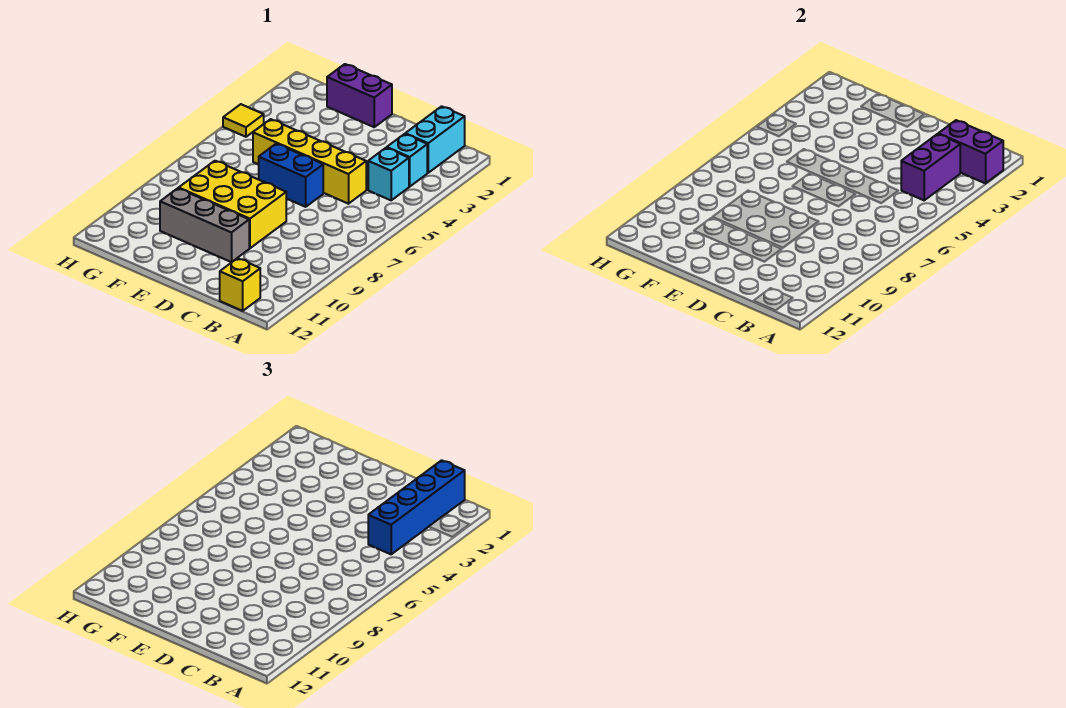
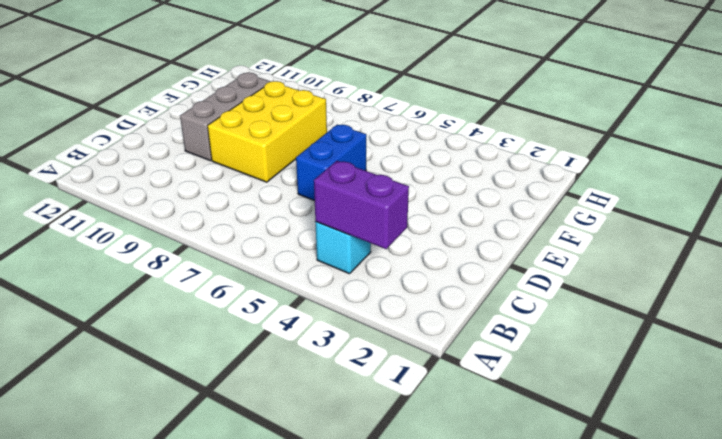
none -> cyan brick B1:B2 level 1
none -> cyan brick B3 level 1
none -> yellow brick B12 level 1

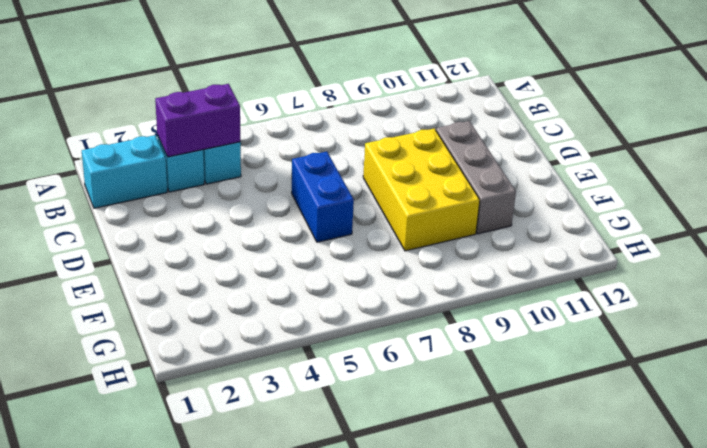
none -> yellow brick B12 level 1
none -> yellow brick C5:F5 level 1
none -> purple brick E1:F1 level 1

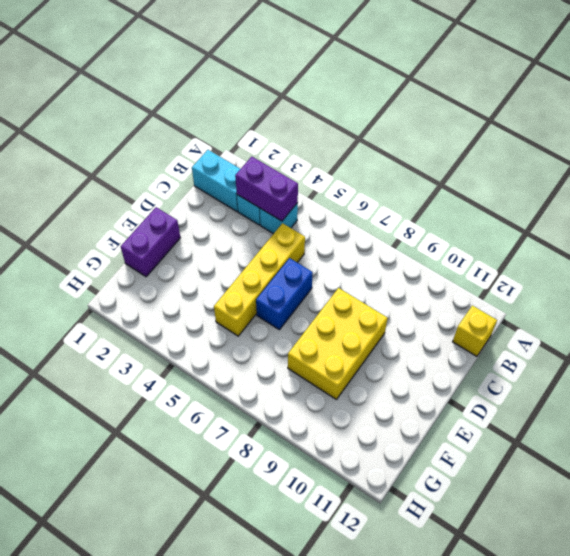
none -> grey brick D10:F10 level 1
none -> yellow tile H4 level 1
none -> purple brick A2:B2 level 2

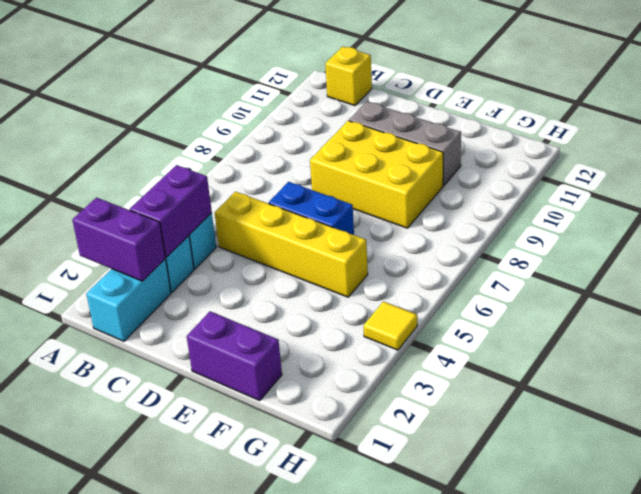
none -> blue brick B1:B4 level 3

